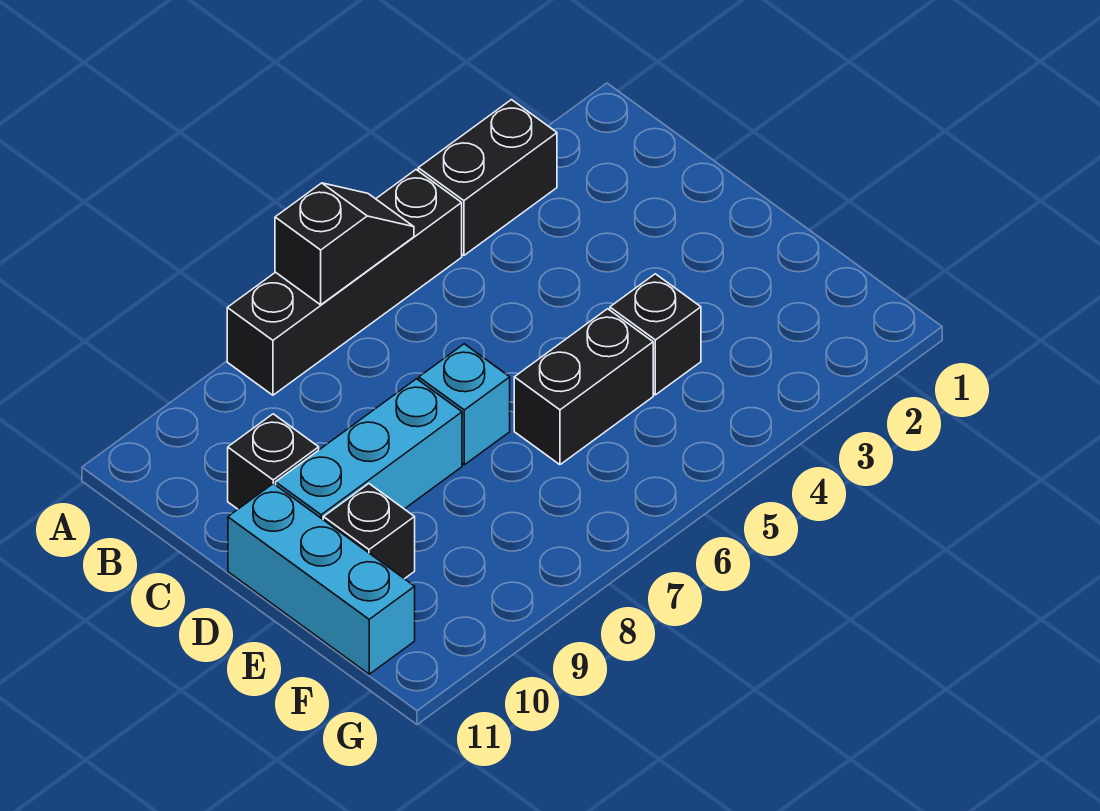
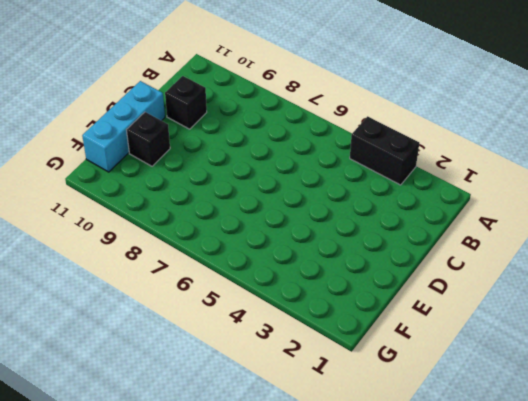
none -> black brick A5:A8 level 1
none -> cyan brick D7 level 1

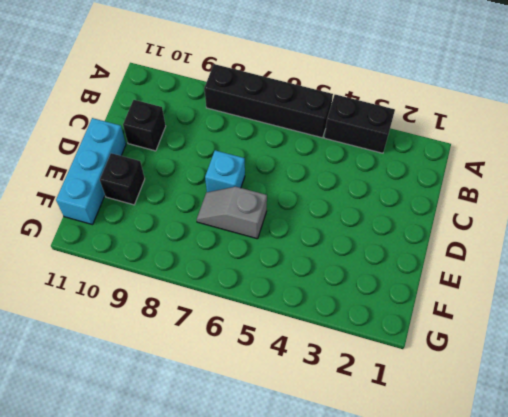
grey slope E6:E7 level 1 top 6 -> black brick E5:E6 level 1
none -> cyan brick D8:D10 level 1
none -> black brick E4 level 1

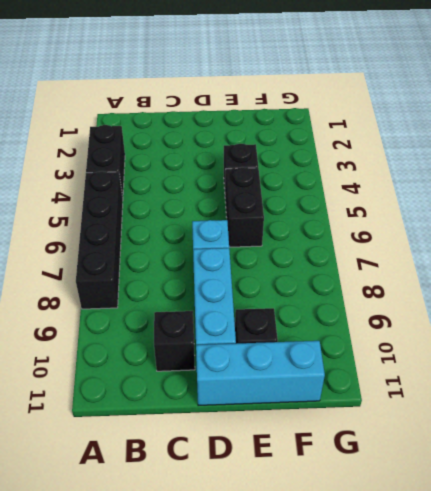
none -> black slope A6:A7 level 2 top 7

